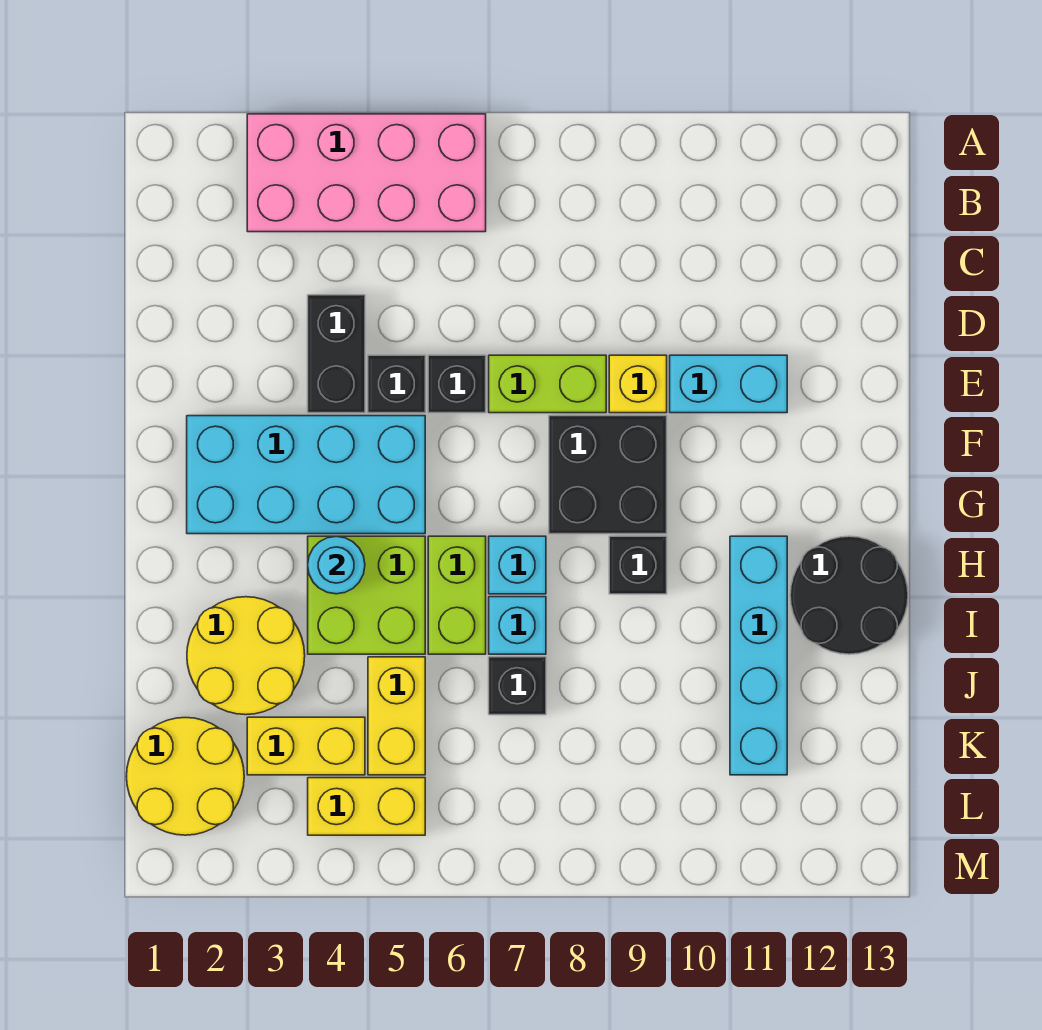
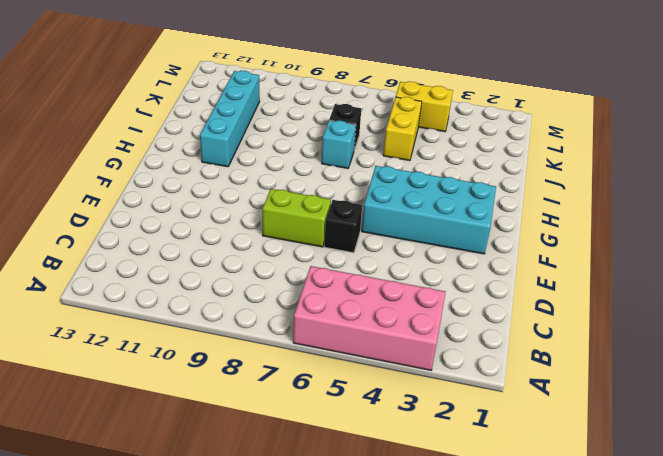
none -> black brick D4:E4 level 1
none -> black brick E5 level 1
none -> yellow brick E9 level 1

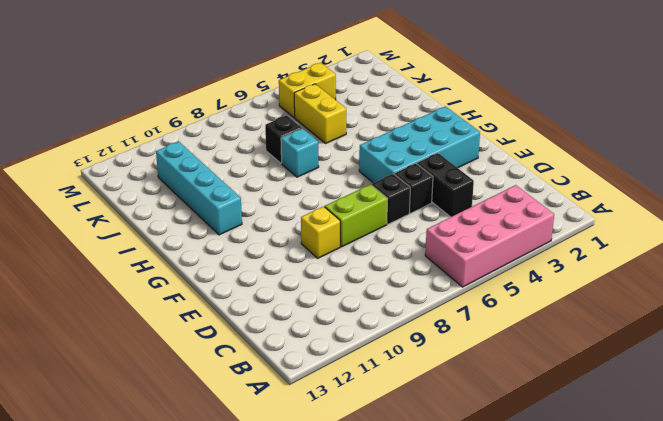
none -> cyan brick E10:E11 level 1
none -> black brick F8:G9 level 1
none -> lime brick H4:I5 level 1

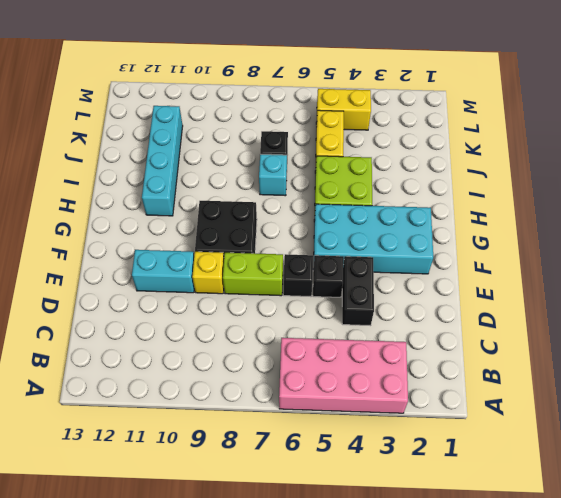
none -> lime brick H6:I6 level 1
none -> cyan brick H7 level 1
none -> black brick H9 level 1

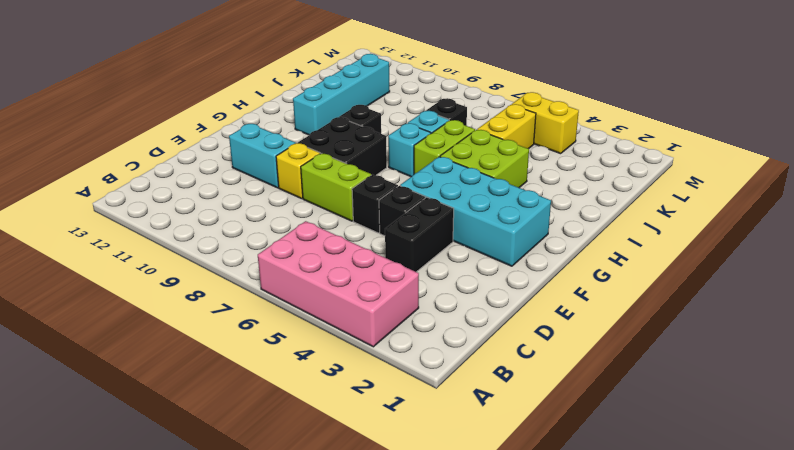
none -> black round brick H12:I13 level 1
none -> yellow round brick I2:J3 level 1
none -> yellow round brick K1:L2 level 1

